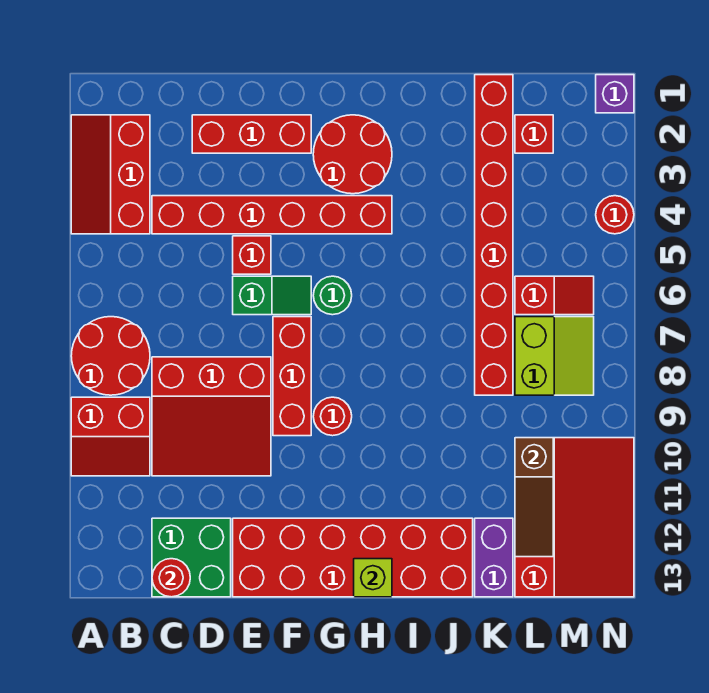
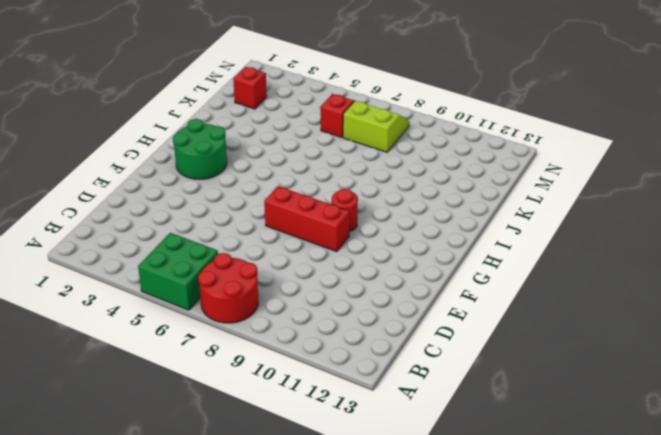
green brick A5:B6 level 1 -> green brick C12:D13 level 1
green round brick G2:H3 level 1 -> red round brick G2:H3 level 1
none -> red slope A2:B4 level 1 top B
none -> red slope A9:B10 level 1 top 9
none -> red brick C4:H4 level 1

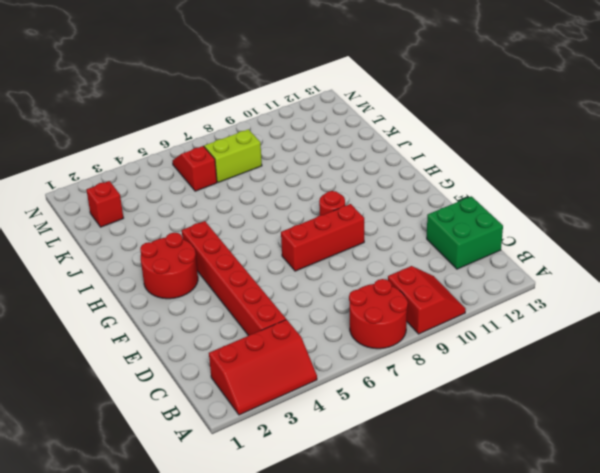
none -> red slope C8:E10 level 1 top 8
none -> red brick D2:F2 level 1
none -> red brick E5 level 1

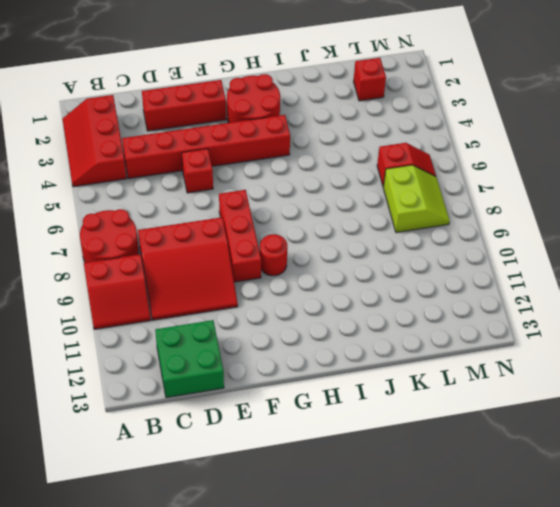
none -> green slope E6:F6 level 1 top E
none -> red brick E12:J13 level 1
none -> green round brick G6 level 1

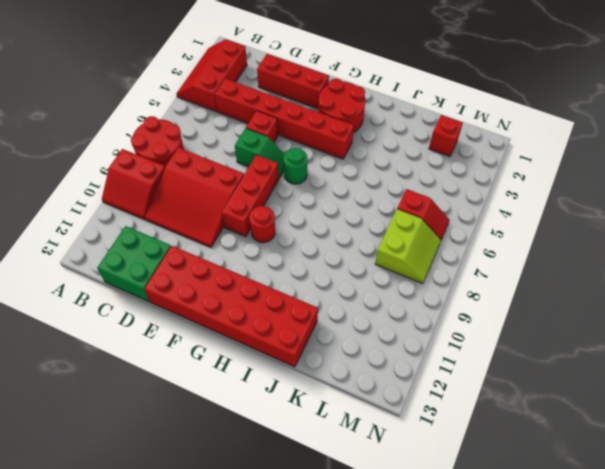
none -> red brick K1:K8 level 1
none -> purple brick K12:K13 level 1
none -> red slope L10:N13 level 1 top L

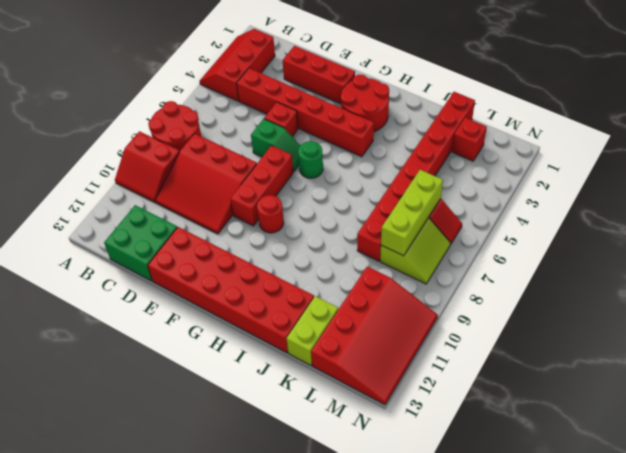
lime brick K12:K13 level 1 -> purple brick K12:K13 level 1
lime brick L6:L8 level 2 -> none
none -> purple brick N1 level 1
none -> red round brick N4 level 1
none -> red round brick C13 level 2

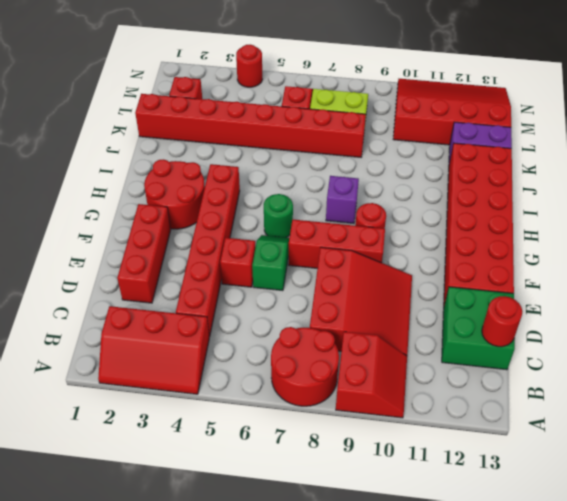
purple brick H8 level 1 -> purple brick N1 level 1
none -> lime brick H13 level 2
none -> brown slope L10:L12 level 2 top 10

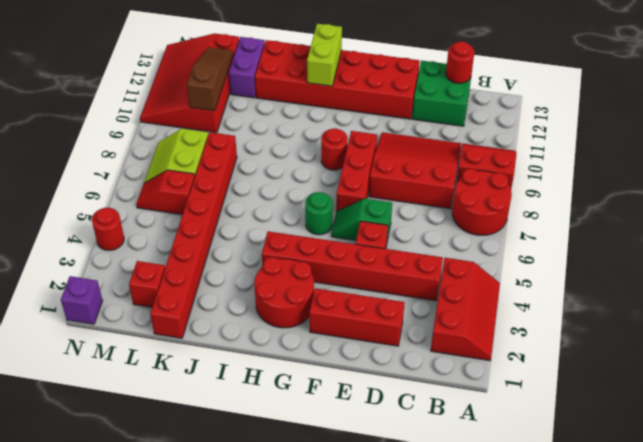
lime brick H12:H13 level 2 -> lime brick H13 level 2

